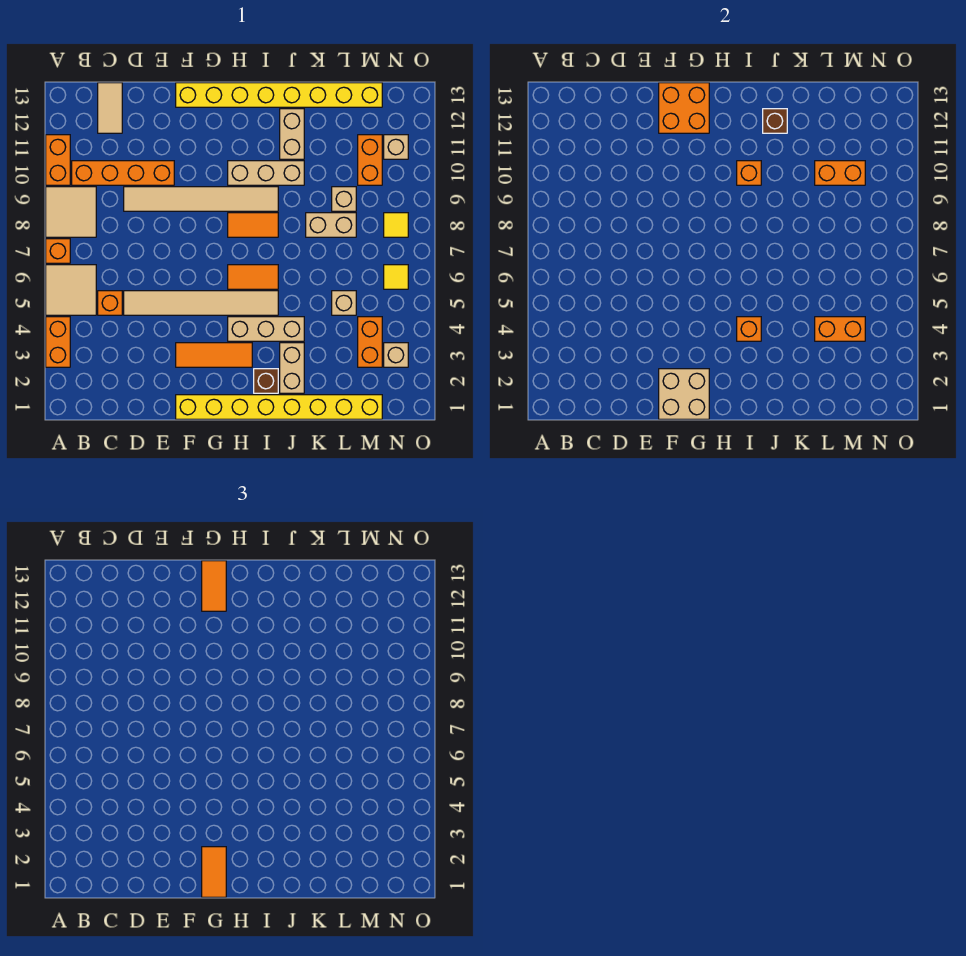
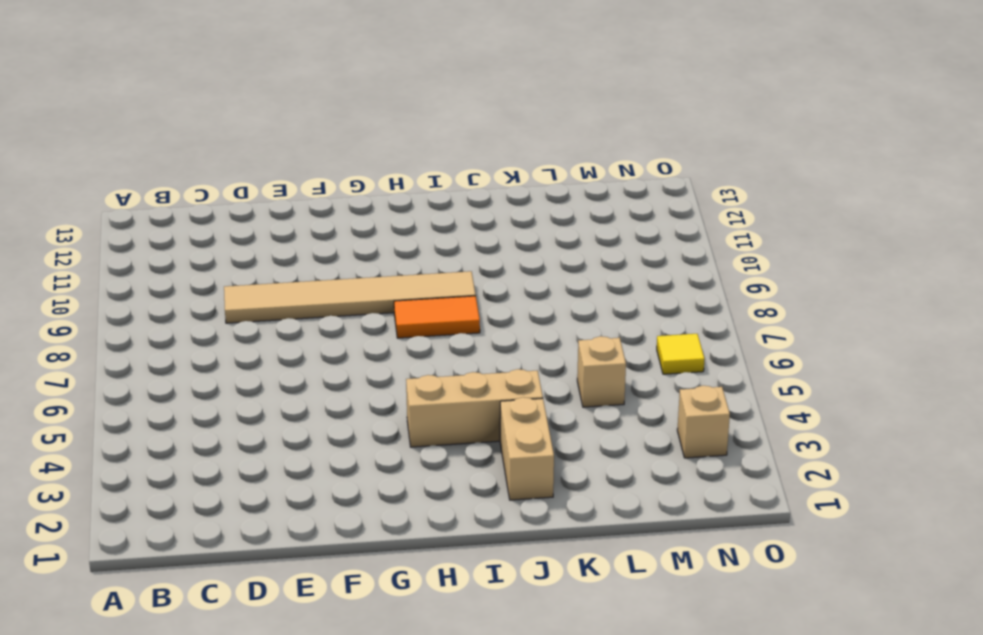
none -> orange brick A3:A4 level 1
none -> tan tile A5:B6 level 1
none -> orange brick A7 level 1
none -> tan tile A8:B9 level 1

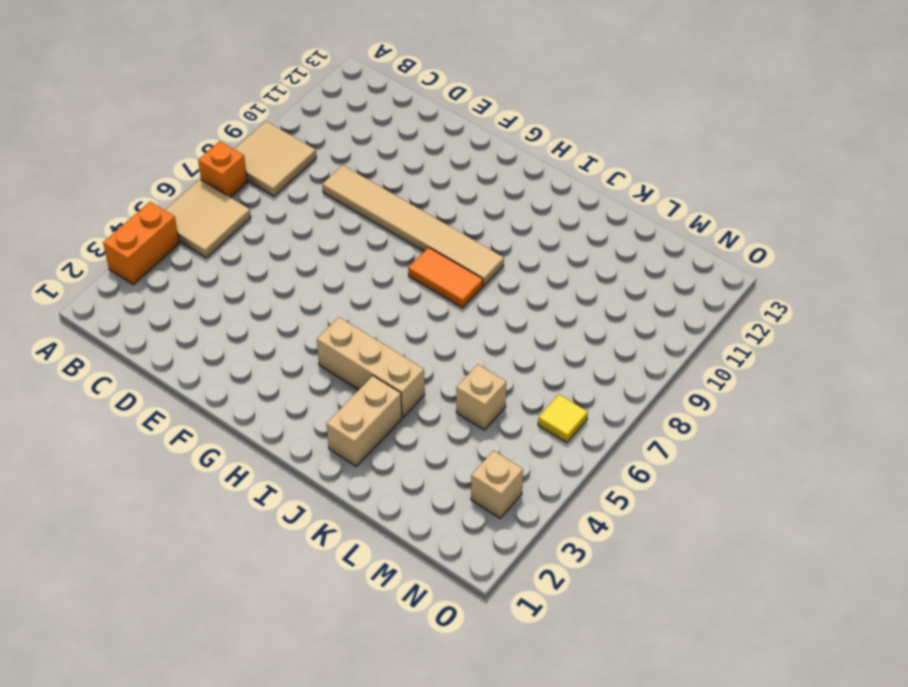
none -> orange brick A10:A11 level 1
none -> orange brick B10:E10 level 1
none -> orange brick C5 level 1
none -> tan tile C12:C13 level 1

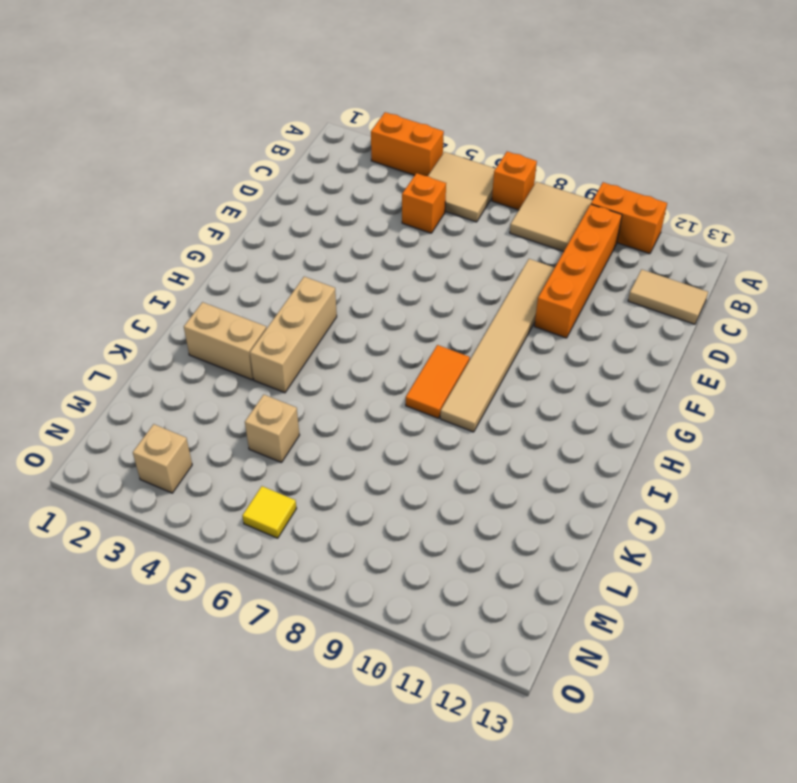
none -> tan tile D5:I5 level 1
none -> yellow brick F1:M1 level 1
none -> orange tile F3:H3 level 1
none -> yellow brick F13:M13 level 1

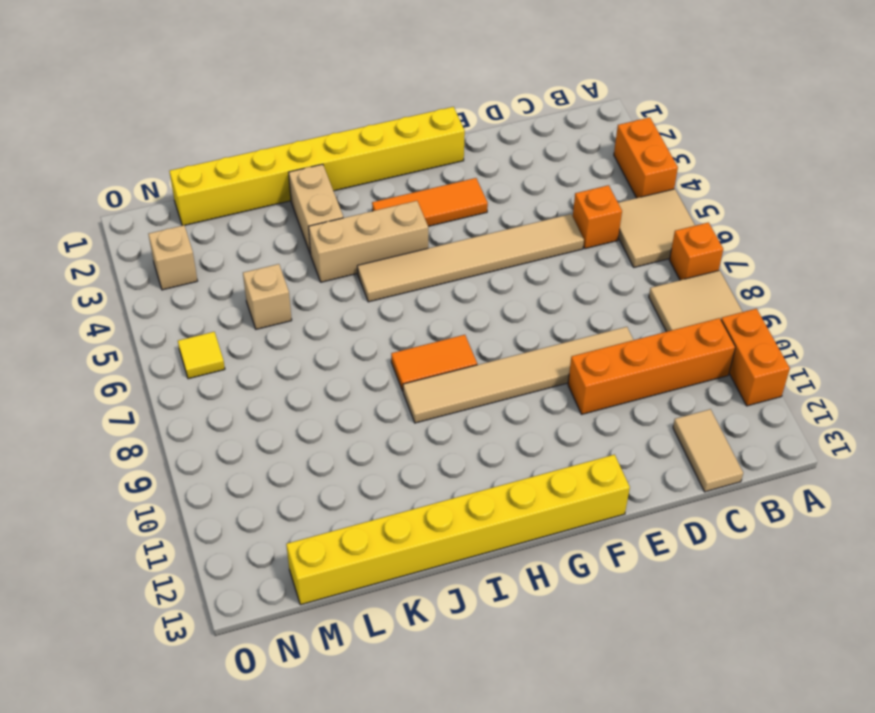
none -> orange tile H6:I6 level 1
none -> tan brick H10:J10 level 1
none -> brown brick I2 level 1
none -> tan brick J11:J12 level 1

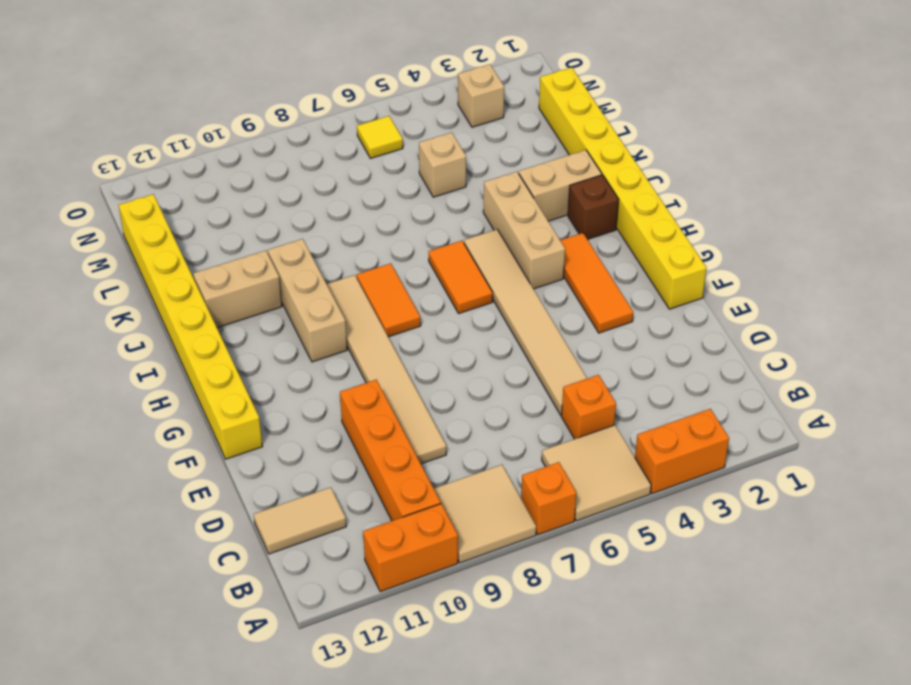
none -> tan brick K8:L8 level 1
none -> tan brick L9 level 1
none -> orange brick M3:M4 level 1
none -> orange brick M10:M11 level 1

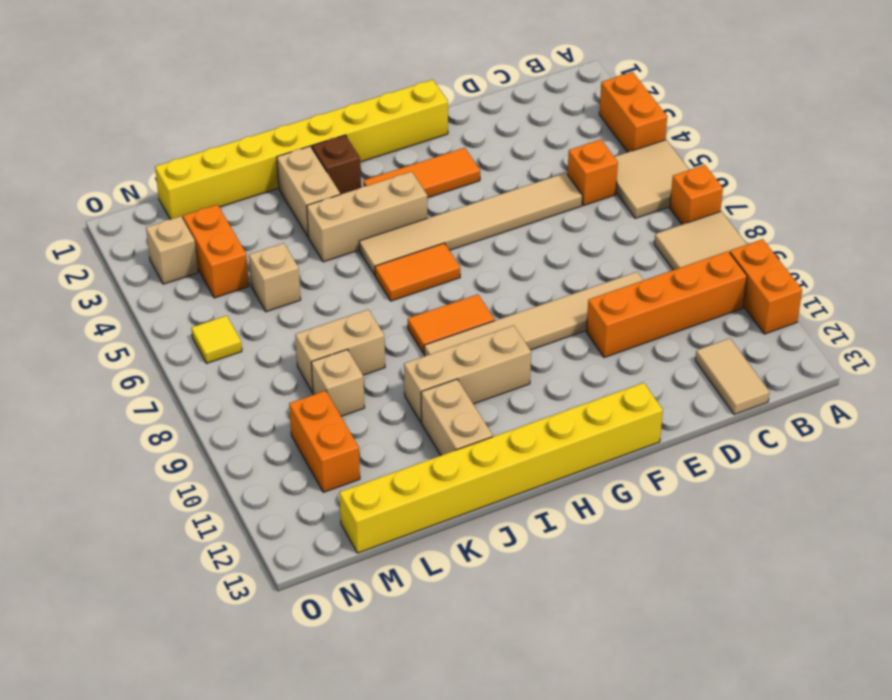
none -> yellow tile N8 level 1
none -> tan brick N11 level 1
none -> tan brick F1:G2 level 2
none -> orange brick F12:G13 level 2

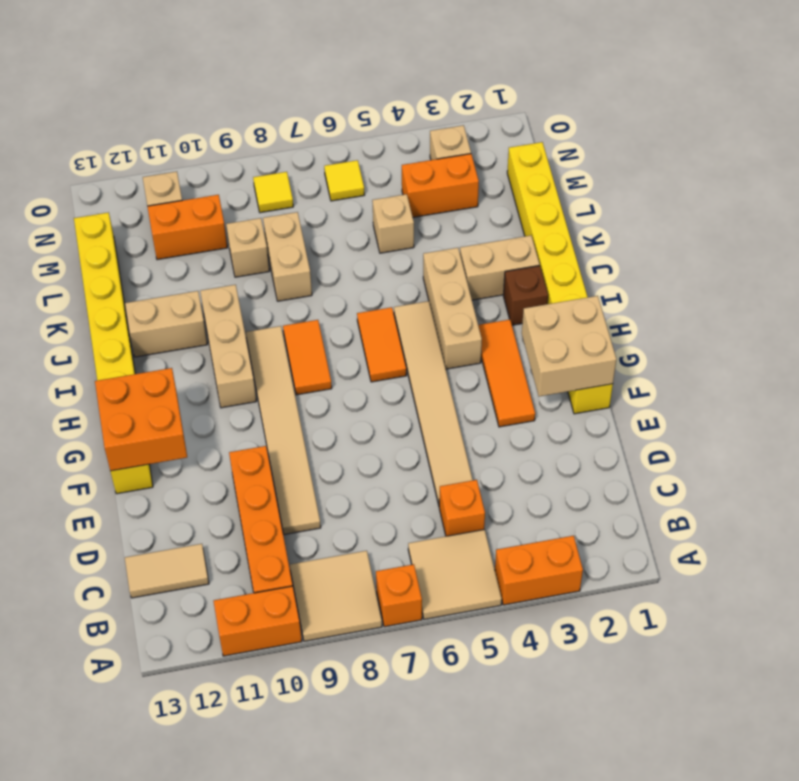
none -> orange brick I4 level 2
none -> orange brick I10 level 2
none -> brown brick J12 level 2
none -> orange brick L4:M4 level 2

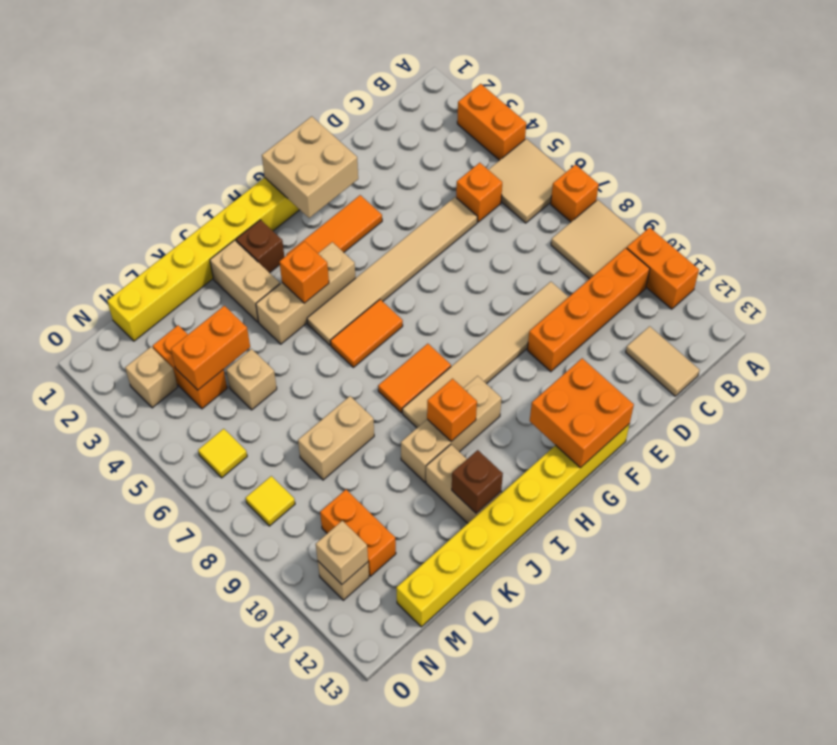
tan brick N11 level 2 -> tan brick L9 level 1
none -> orange brick L10:M10 level 2
none -> orange tile G1:G2 level 3
none -> orange tile G12:G13 level 3

